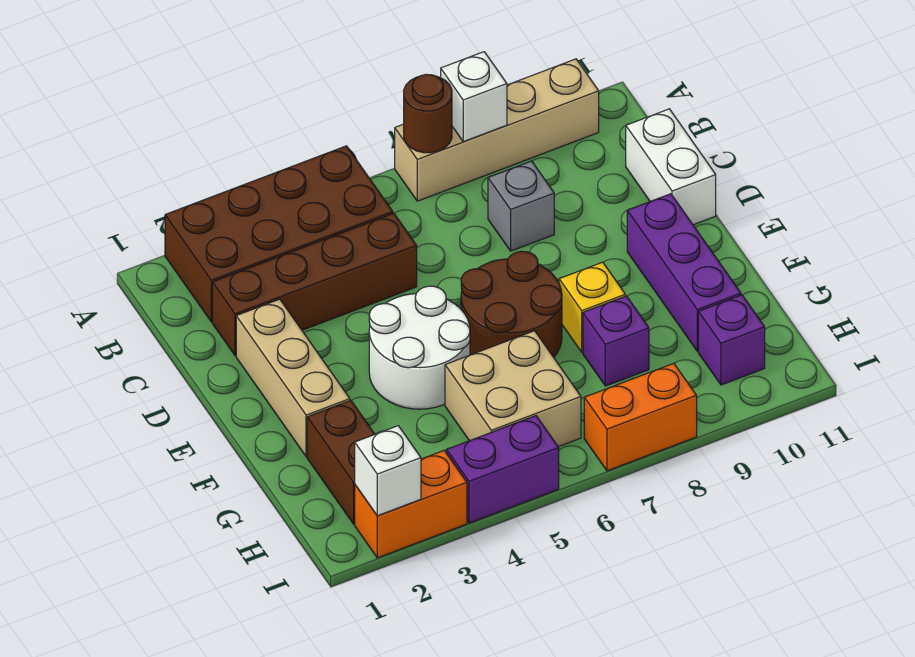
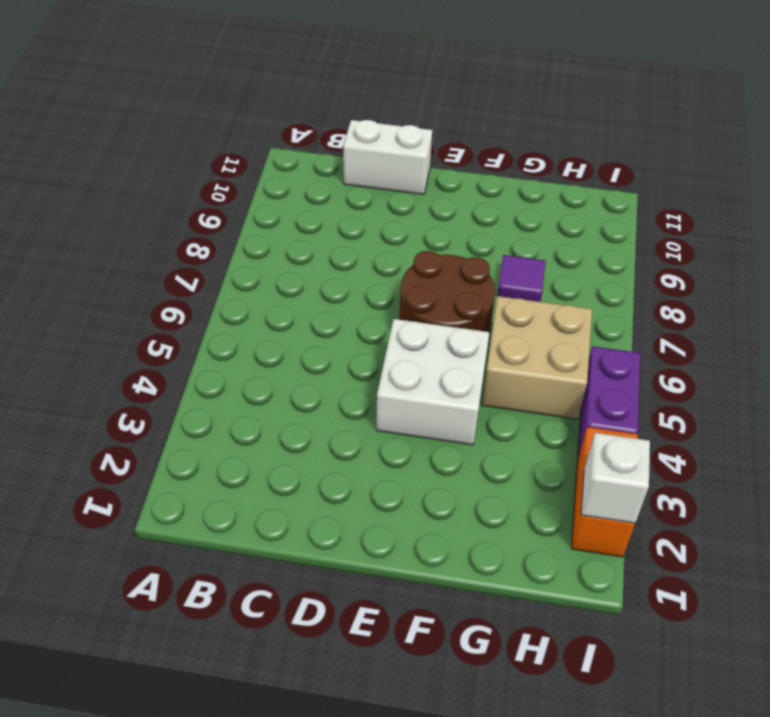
white brick E4:F5 level 1 -> white round brick E4:F5 level 1
purple tile G8 level 1 -> purple brick G8 level 1
none -> brown brick A2:B5 level 1
none -> tan brick A7:A10 level 1
none -> brown brick C2:C5 level 1

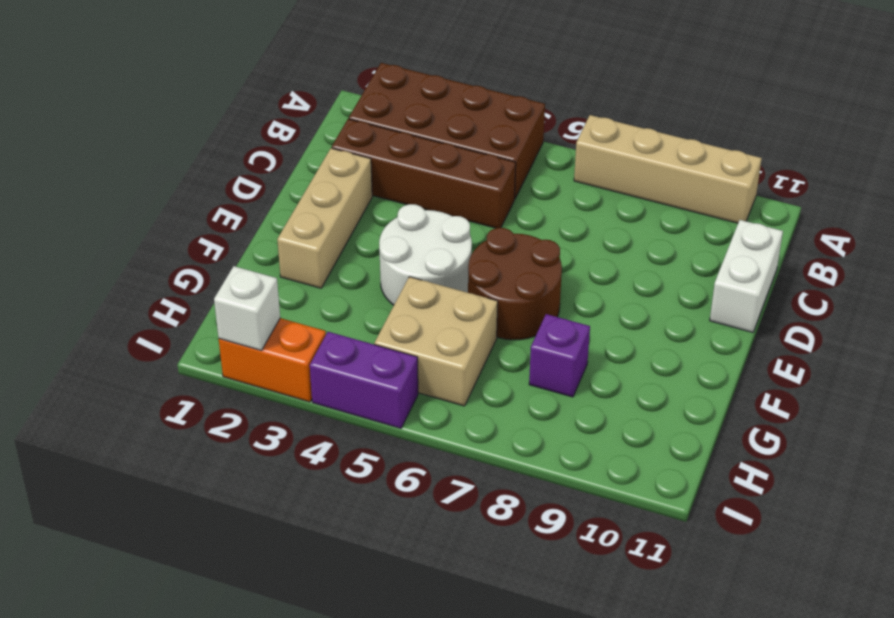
none -> grey brick C8 level 1
none -> purple brick E10:G10 level 1
none -> yellow brick F8 level 1

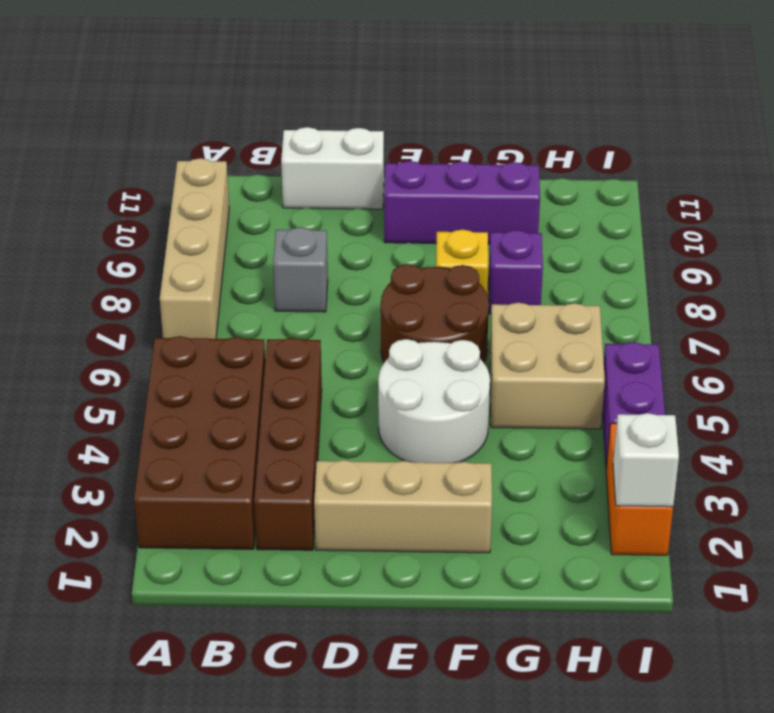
none -> brown brick G2:H2 level 1
none -> purple brick H10 level 1
none -> orange brick I7:I8 level 1

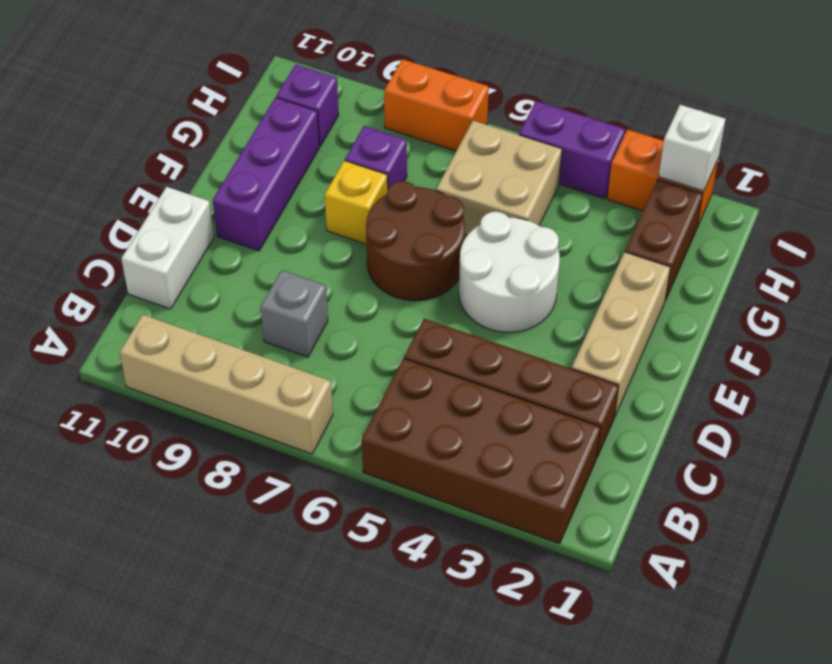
none -> brown round brick A7 level 2
none -> white brick A8 level 2

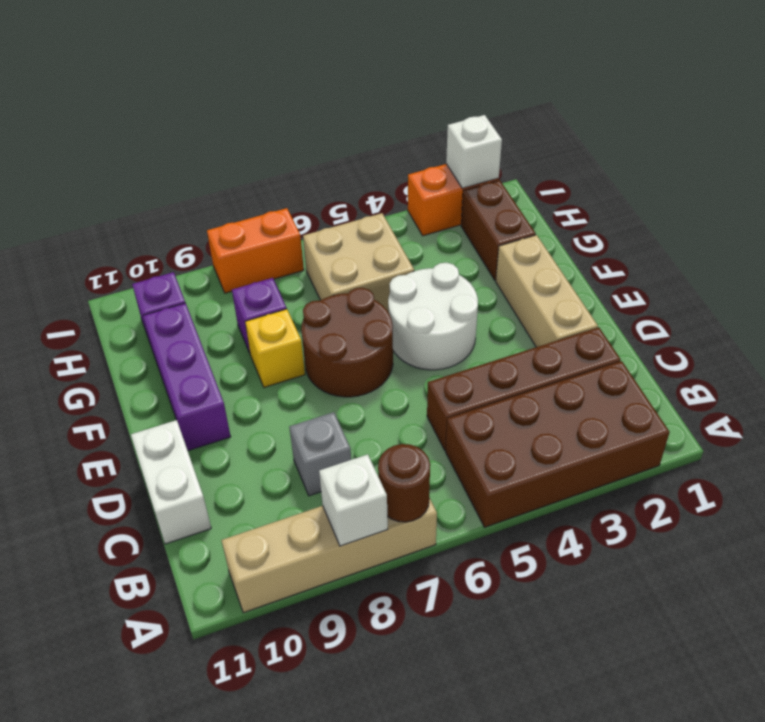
none -> purple brick I4:I5 level 1

